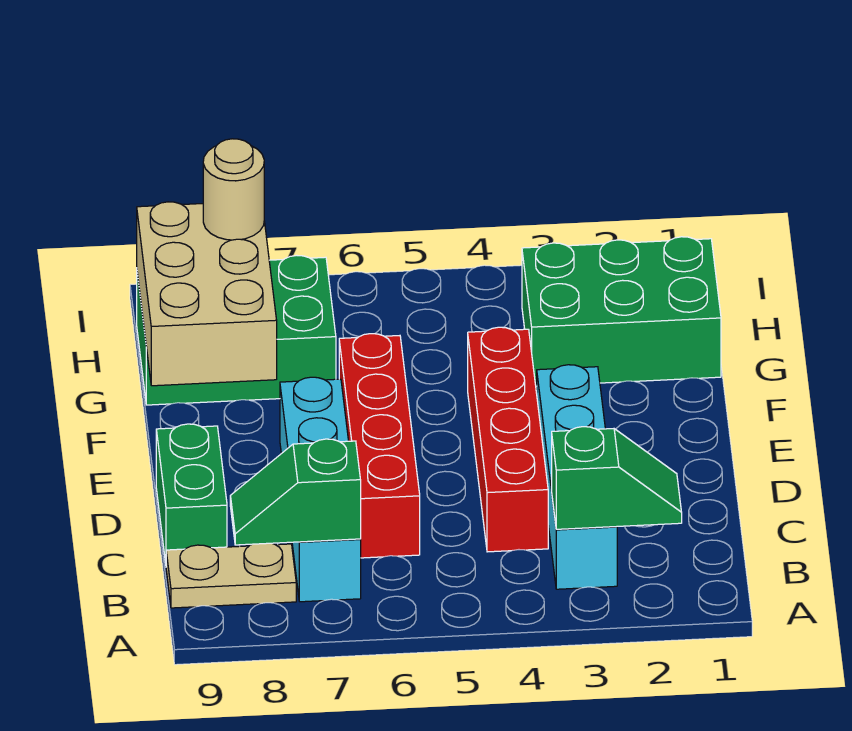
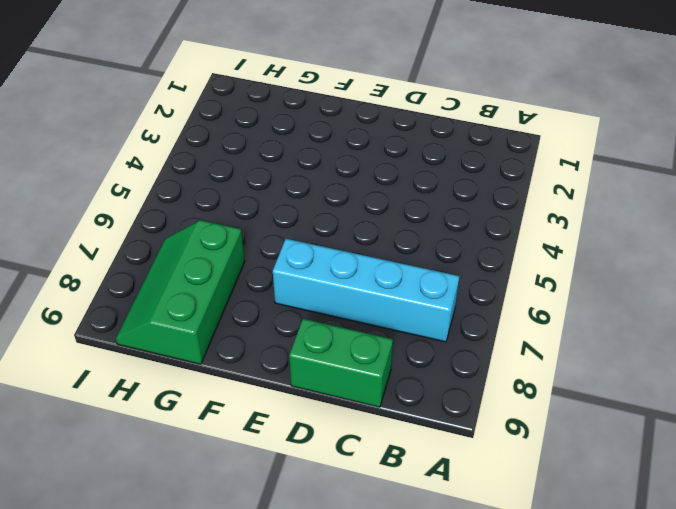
green slope G7:H9 level 1 top G -> green brick G7:H9 level 1
none -> cyan brick B3:E3 level 1
none -> tan plate B8:B9 level 1
none -> red brick C4:F4 level 1

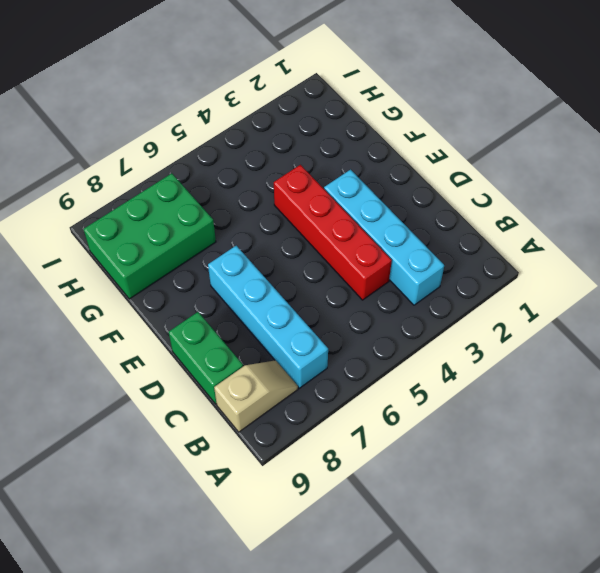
tan slope B8:B9 level 1 top 9 -> tan plate B8:B9 level 1
none -> red brick C6:F6 level 1
none -> green brick G1:H3 level 1
none -> green slope B2:B3 level 2 top 3

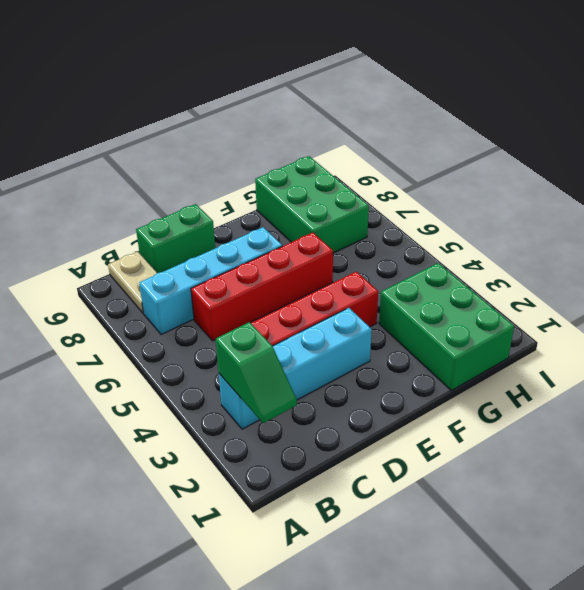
none -> green slope B7:B8 level 2 top 7
none -> tan brick F8:H9 level 2
none -> tan round brick H8 level 3

